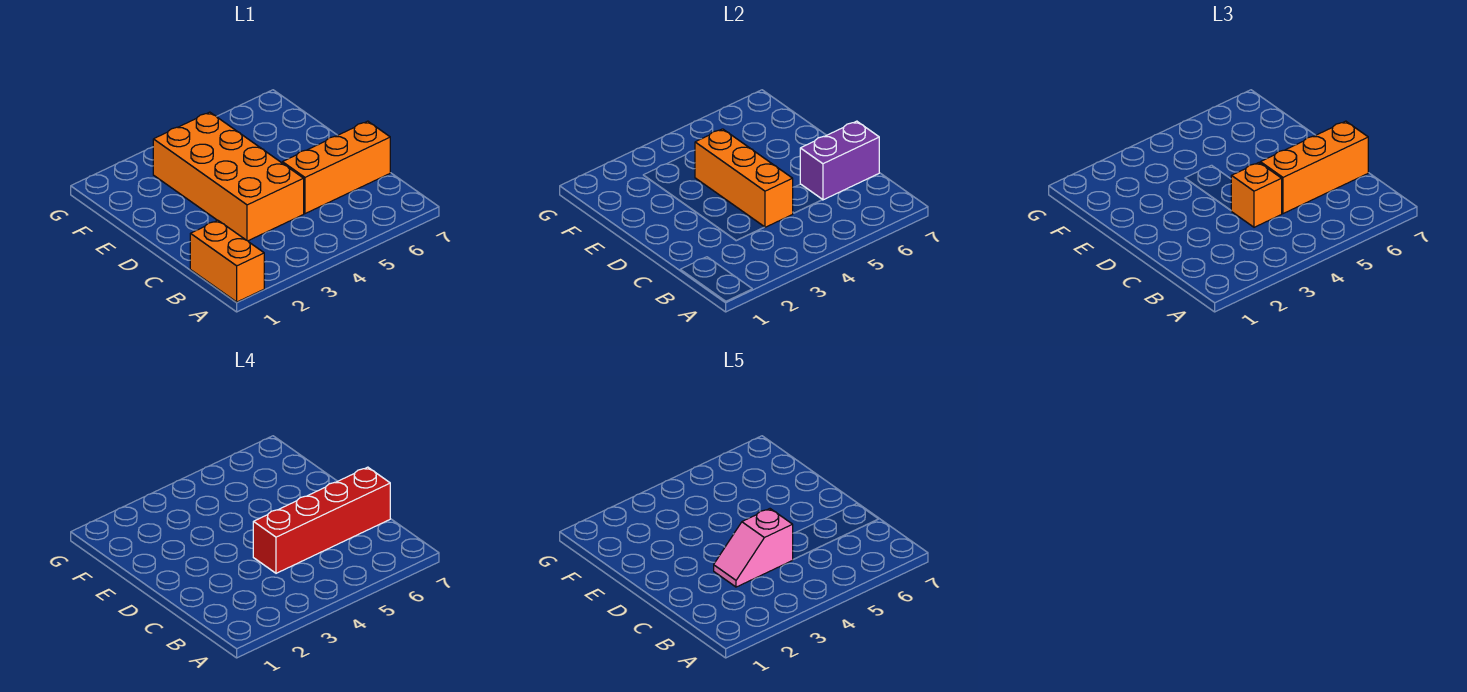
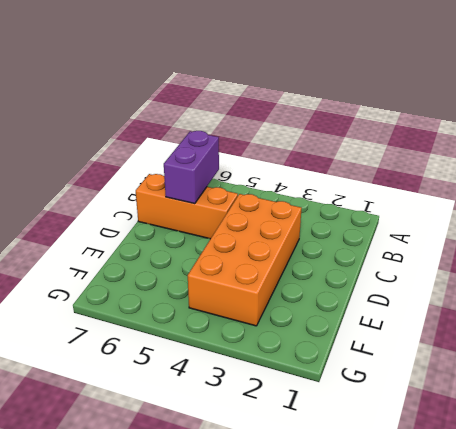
purple brick B6:C6 level 2 -> purple brick C6:C7 level 2
none -> orange brick A1:B1 level 1
none -> orange brick C4:E4 level 2

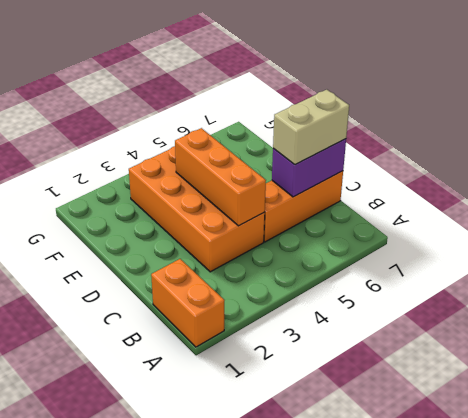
tan brick C6:C7 level 3 -> orange brick C5:C7 level 3
none -> orange brick C4 level 3
none -> red brick C4:C7 level 4

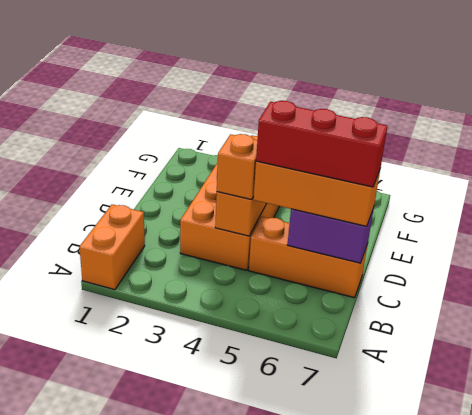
red brick C5:C7 level 4 -> red brick C4:C7 level 4
none -> pink slope C3:C4 level 5 top 4

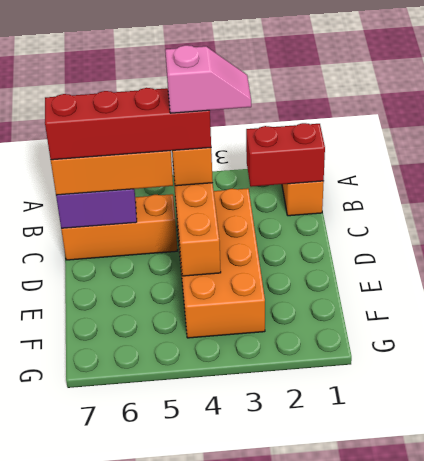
red brick B1:B2 level 2 -> none

